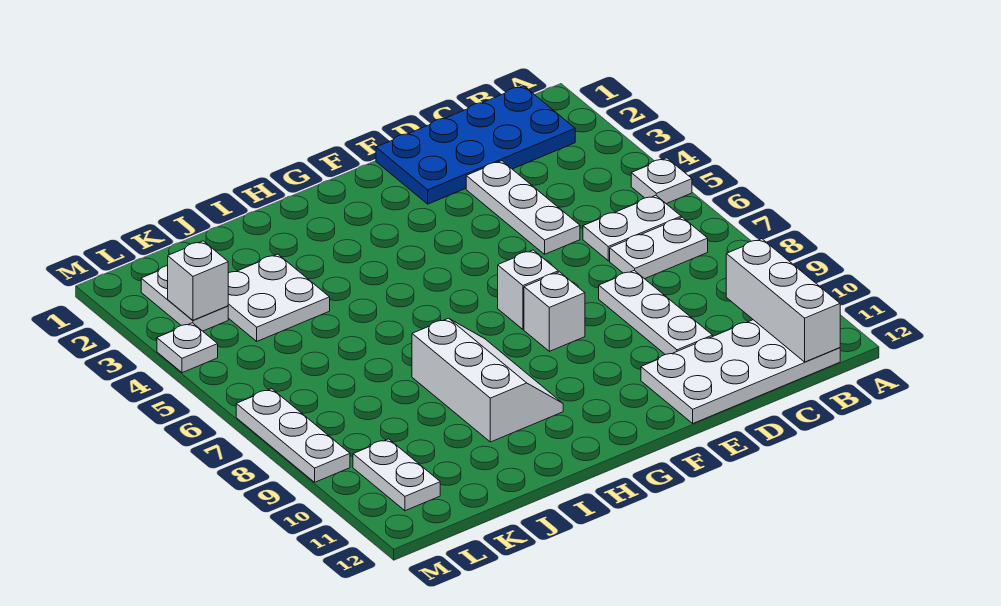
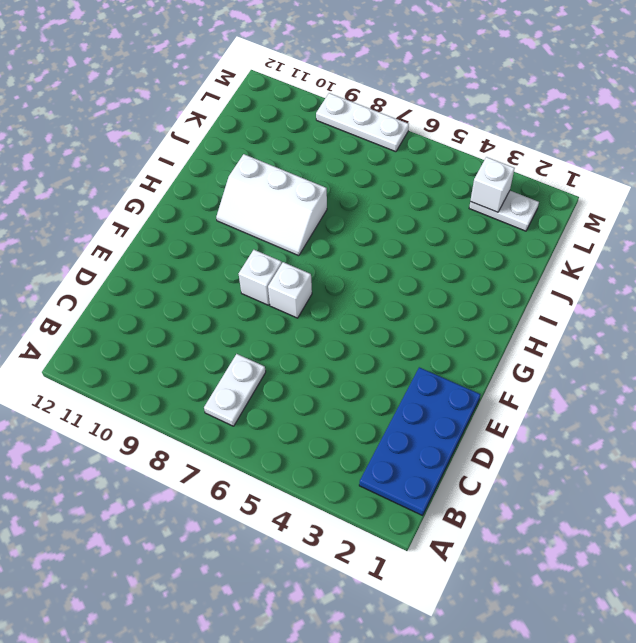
none -> white plate A5 level 1
none -> white plate B6:C6 level 1
none -> white plate B11:E12 level 1

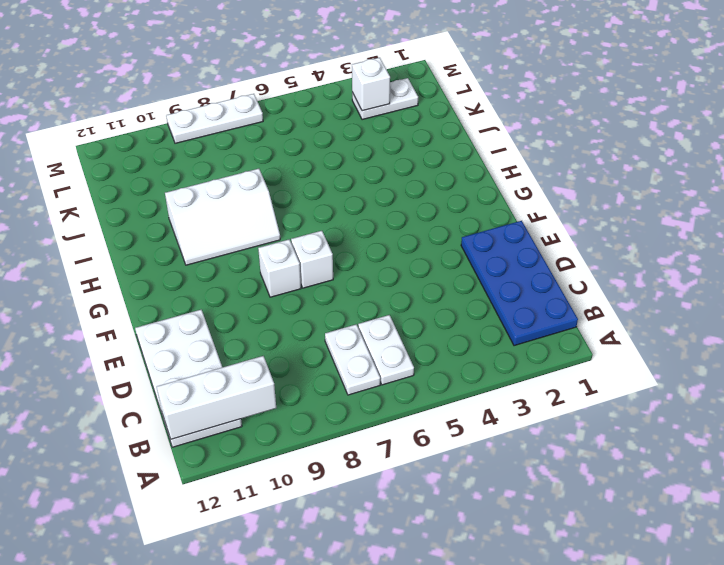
none -> white plate A5 level 1
none -> white plate D3:D5 level 1
none -> white plate D8:D10 level 1

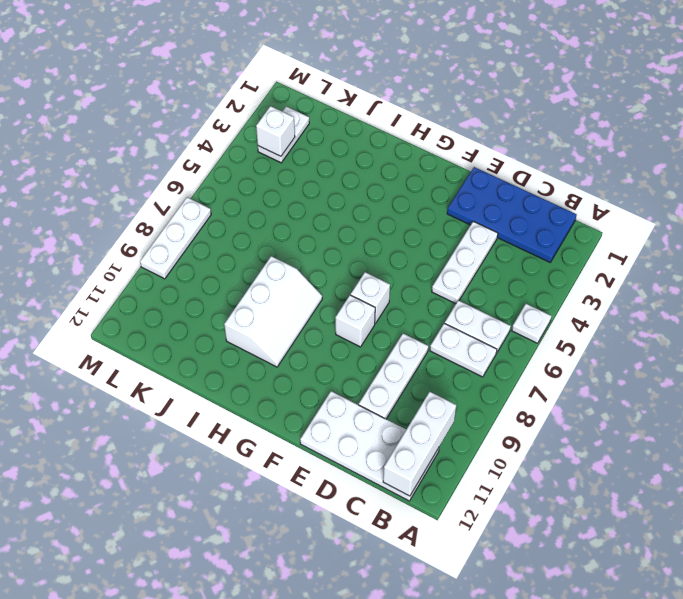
none -> white plate J3:K4 level 1
none -> white plate L10:L11 level 1
none -> white plate M4 level 1

